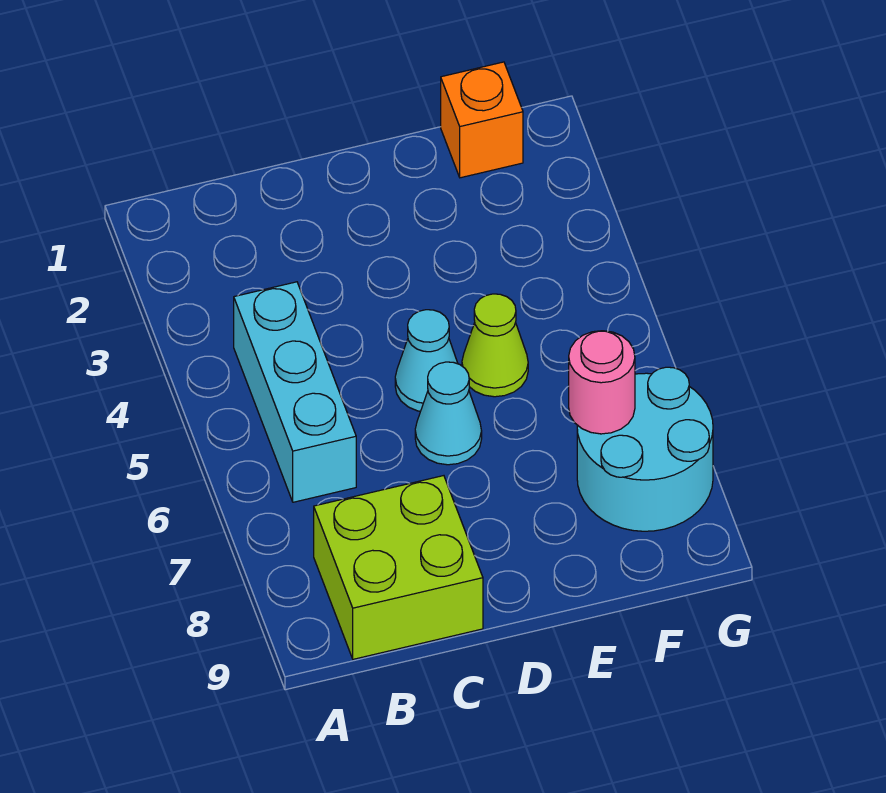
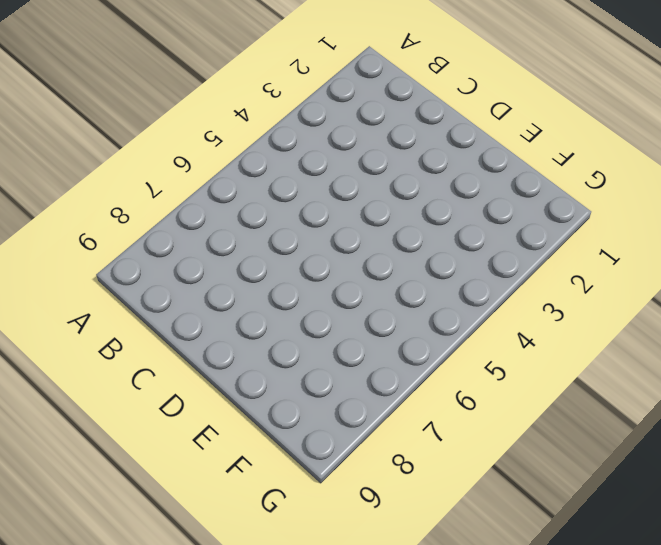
none -> cyan brick B4:B6 level 1
none -> lime brick B8:C9 level 1

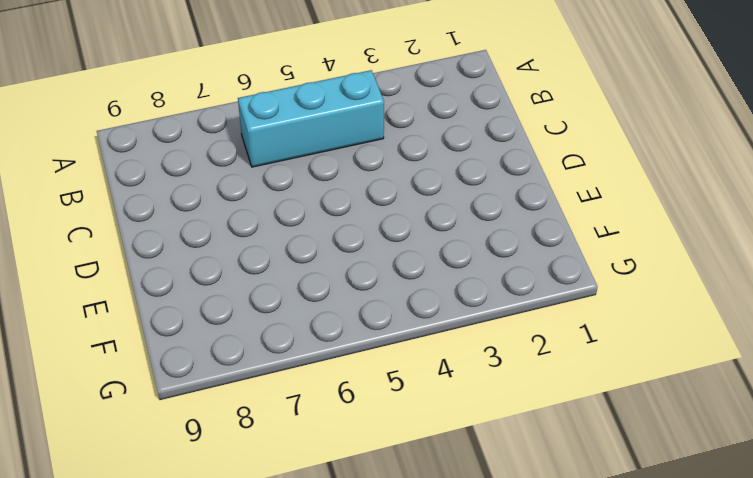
none -> lime brick B8:C9 level 1
none -> cyan cone D5 level 1

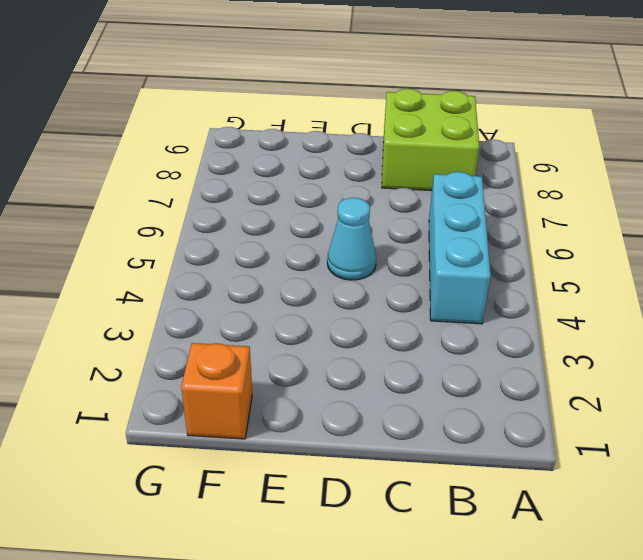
none -> cyan cone D6 level 1
none -> lime cone E5 level 1

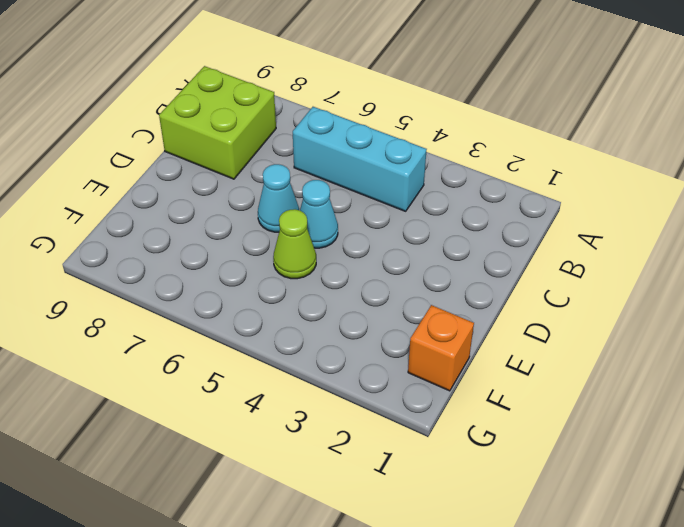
none -> cyan round brick F7:G8 level 1
none -> pink round brick F7 level 2

